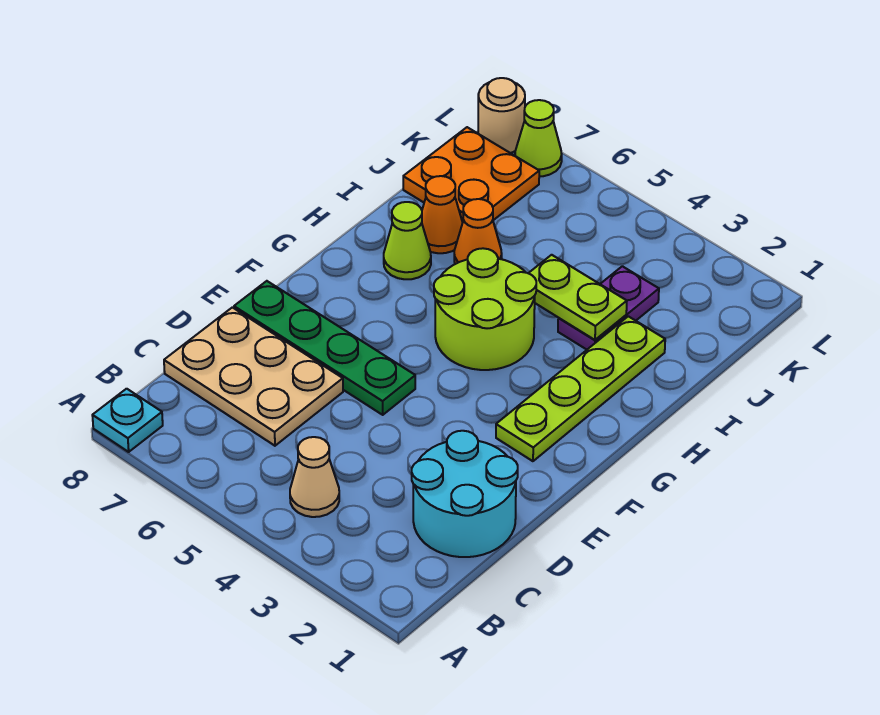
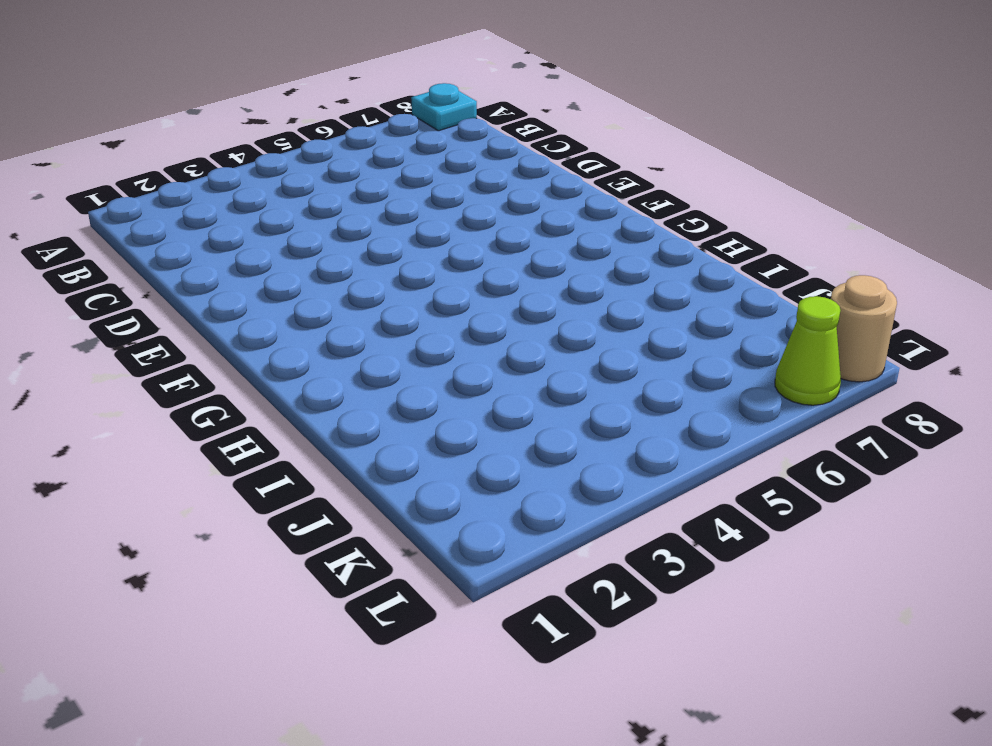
none -> tan cone B4 level 1
none -> cyan round brick C1:D2 level 1
none -> tan plate C6:D8 level 1

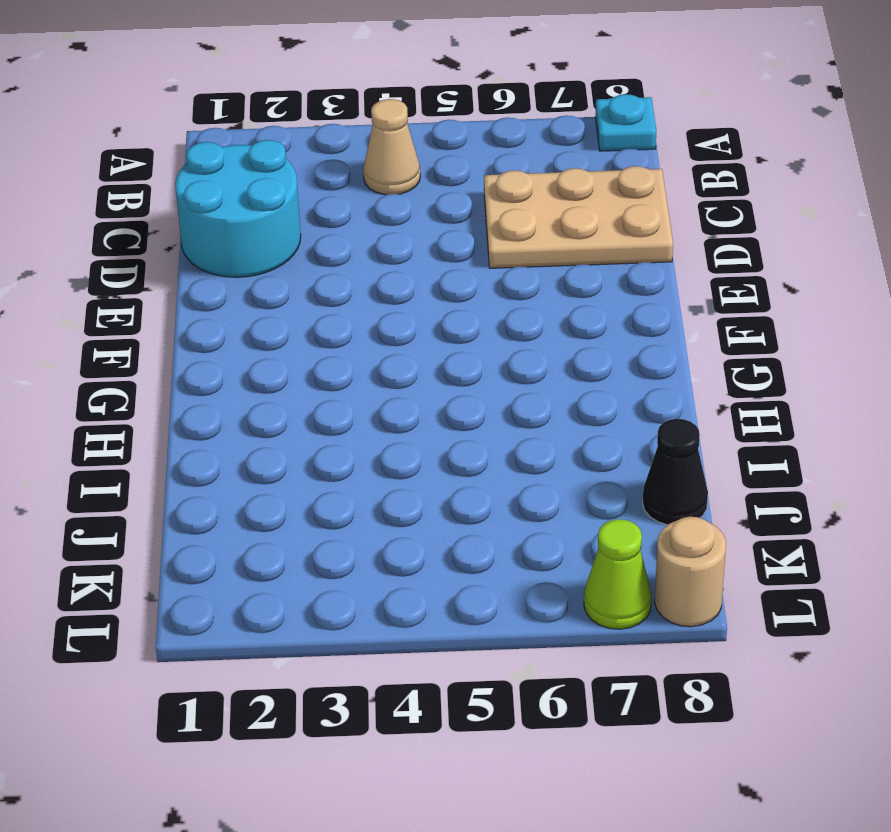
black cone J8 level 1 -> orange plate J7:K8 level 1
none -> green plate E5:E8 level 1
none -> lime plate F2:I2 level 1
none -> lime round brick G4:H5 level 1

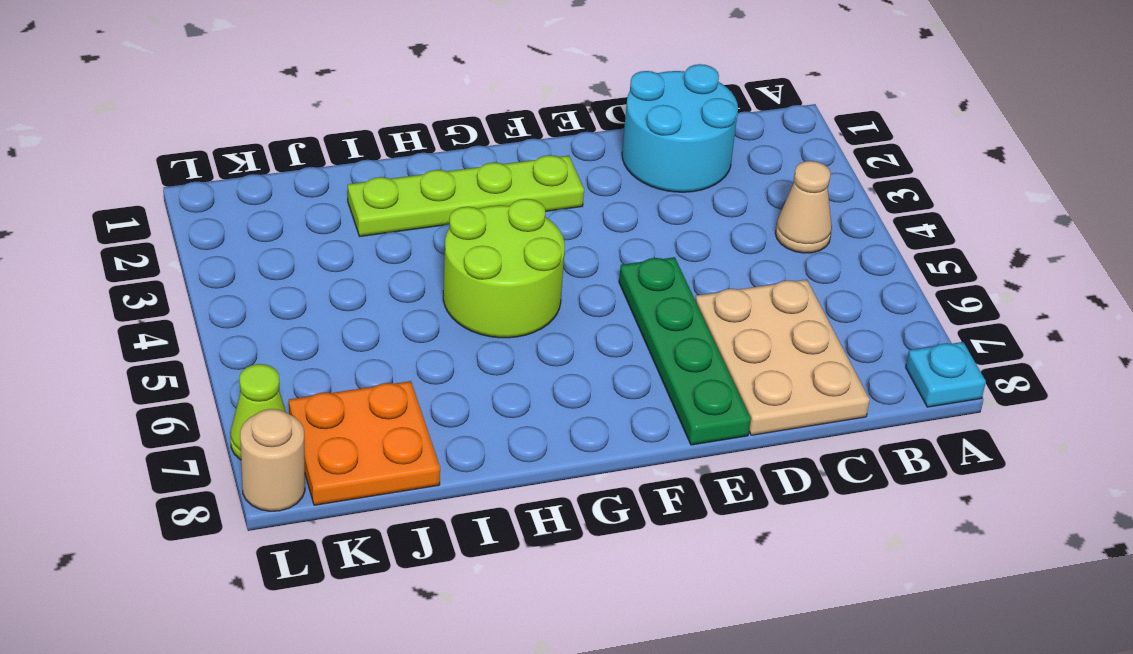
none -> lime cone H7 level 1
none -> purple plate I3:J3 level 1
none -> orange cone I6 level 1

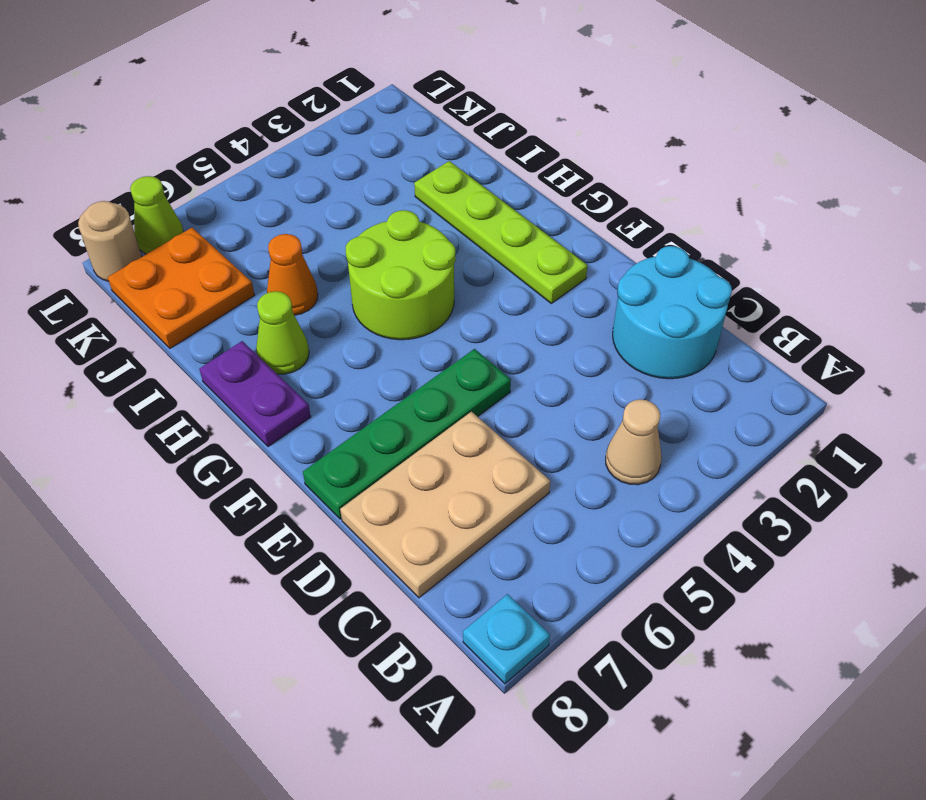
purple plate G8:H8 level 1 -> purple plate I3:J3 level 1
none -> orange cone I7 level 1
none -> lime plate I3:I4 level 2

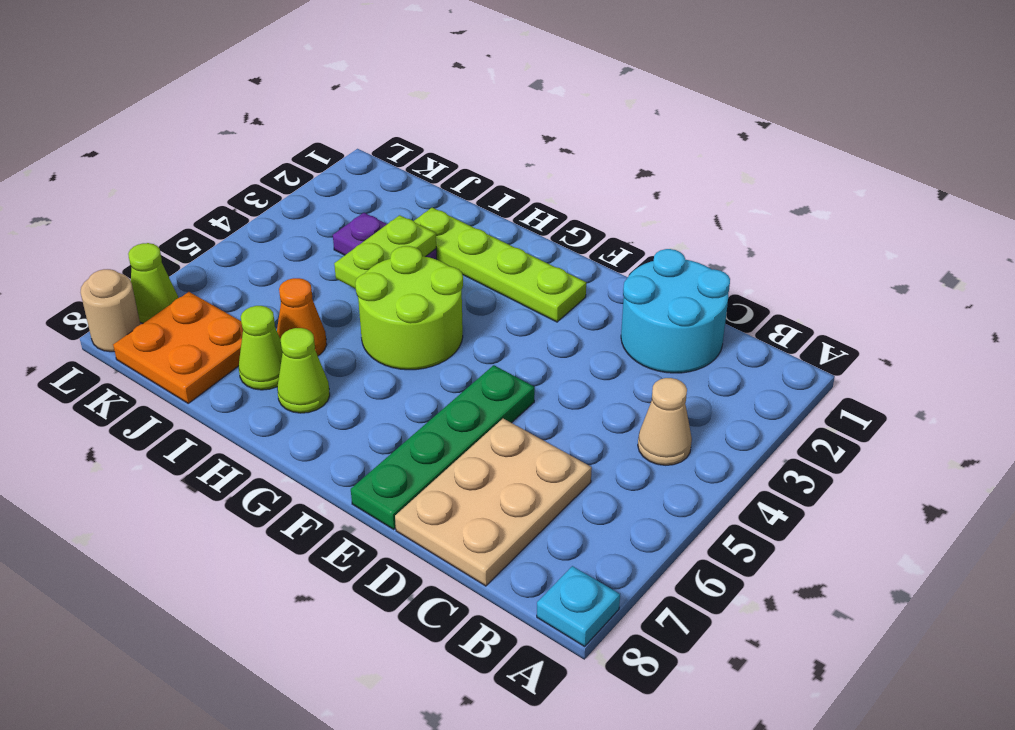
lime cone I7 level 1 -> orange cone I7 level 1

